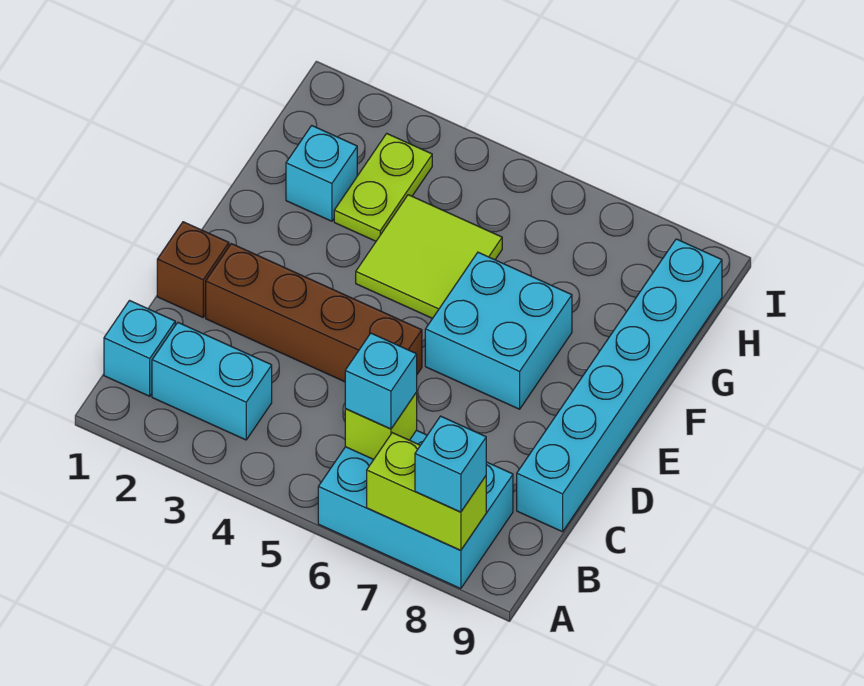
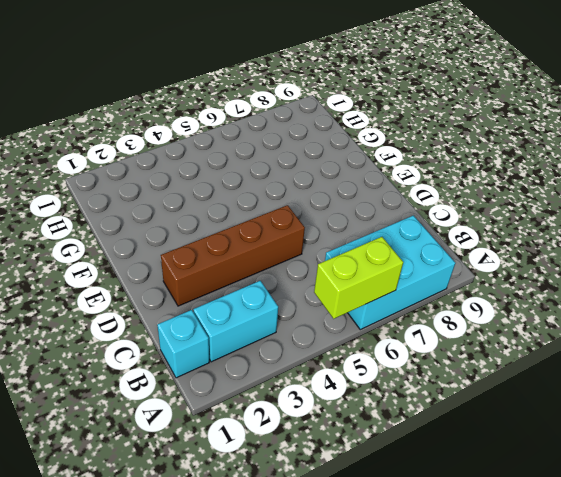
lime brick A5:A6 level 2 -> lime brick A7:A8 level 2
none -> cyan brick C9:H9 level 1
none -> brown brick D1 level 1
none -> cyan brick E6:F7 level 1

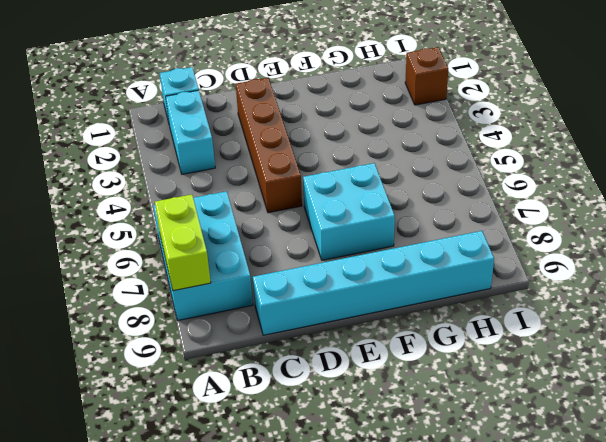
brown brick I2 level 1 -> brown brick D1 level 1
none -> lime tile F4:G5 level 1
none -> cyan brick G2 level 1
none -> lime plate G3:H3 level 1

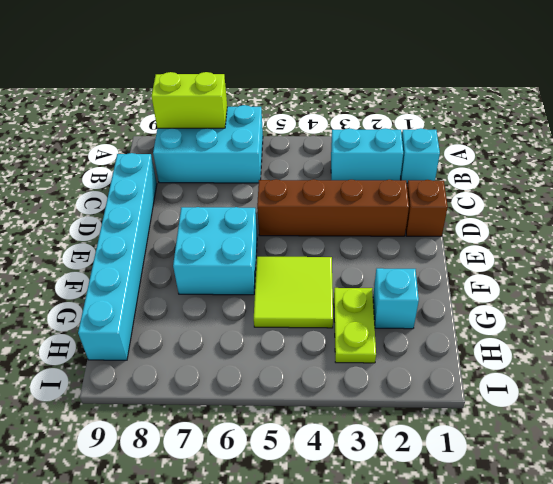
none -> lime brick B6 level 2
none -> cyan brick A8 level 3
none -> cyan brick B6 level 3

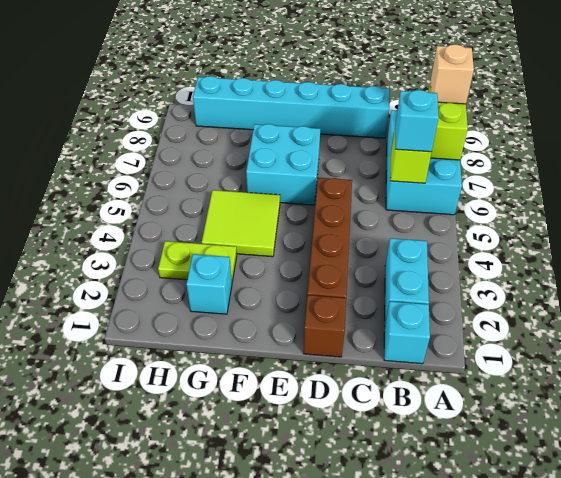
tan brick A8 level 3 -> cyan brick A8 level 3

